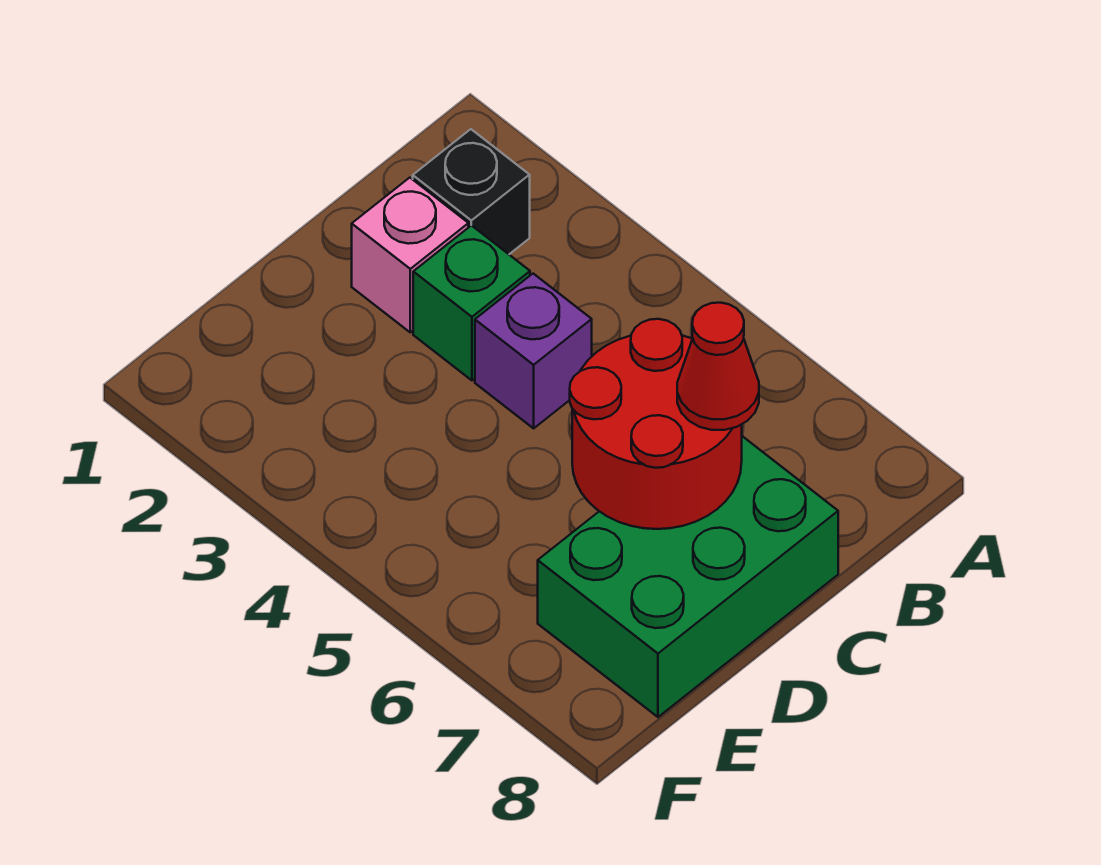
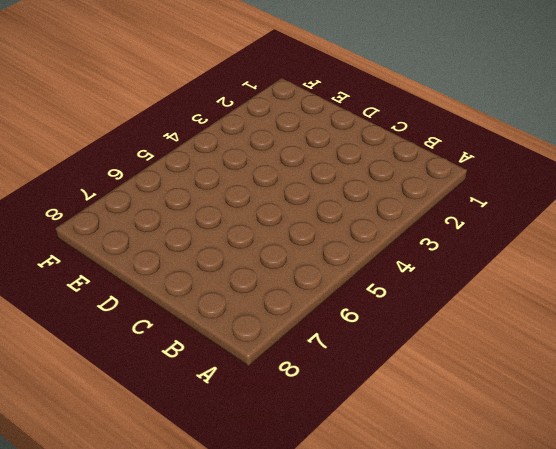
none -> black brick B2 level 1
none -> pink brick C2 level 1

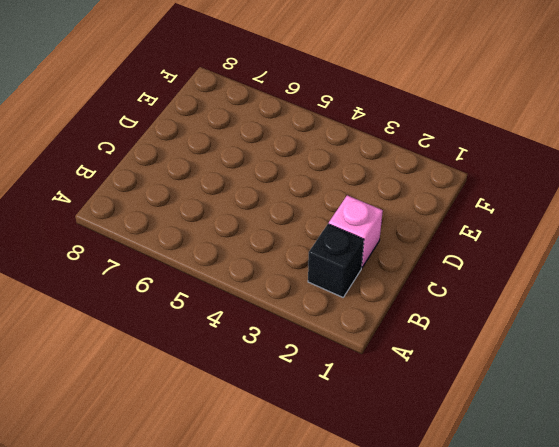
none -> green brick C3 level 1
none -> purple brick C4 level 1

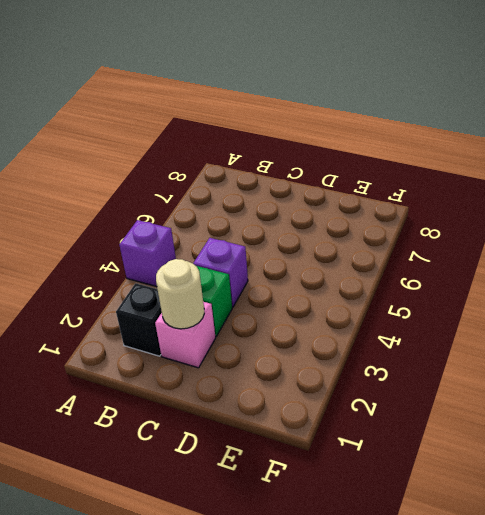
purple brick A4 level 1 -> none
tan round brick C2 level 2 -> none
none -> green brick C7:E8 level 1
none -> red round brick C6:D7 level 2

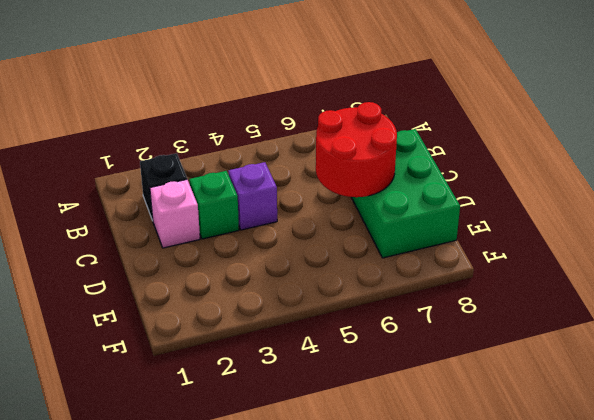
none -> red cone C7 level 3

